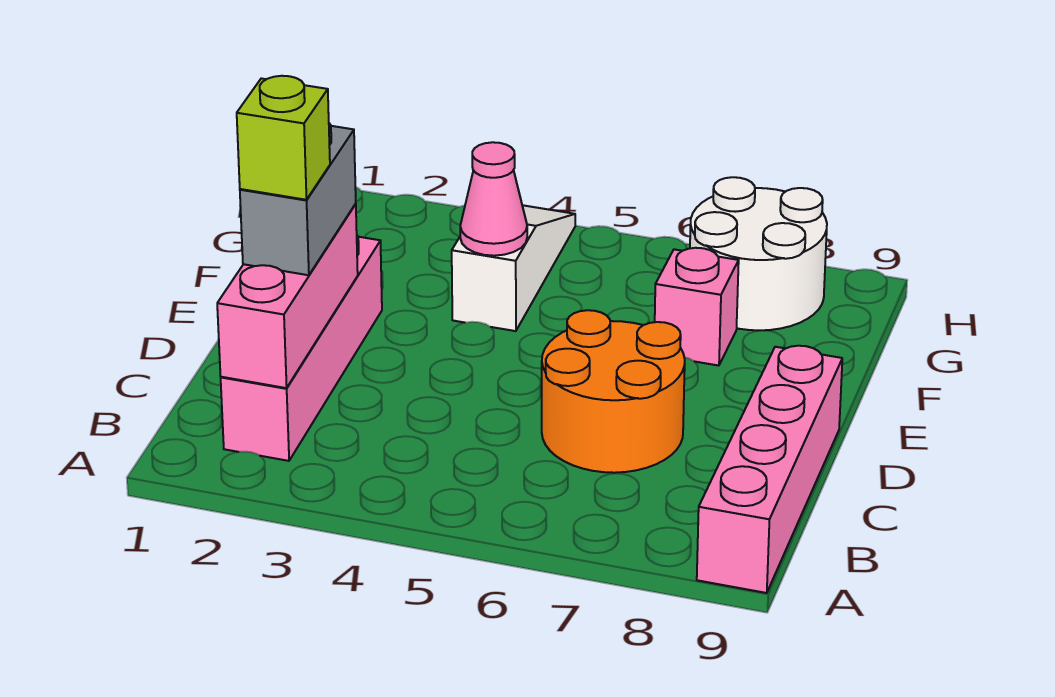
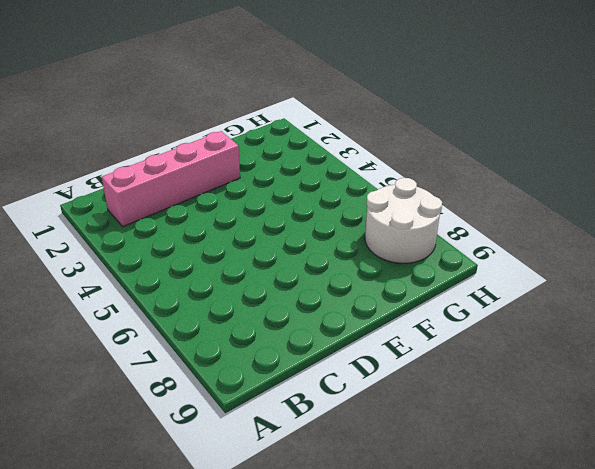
none -> pink brick A9:D9 level 1
none -> orange round brick C6:D7 level 1

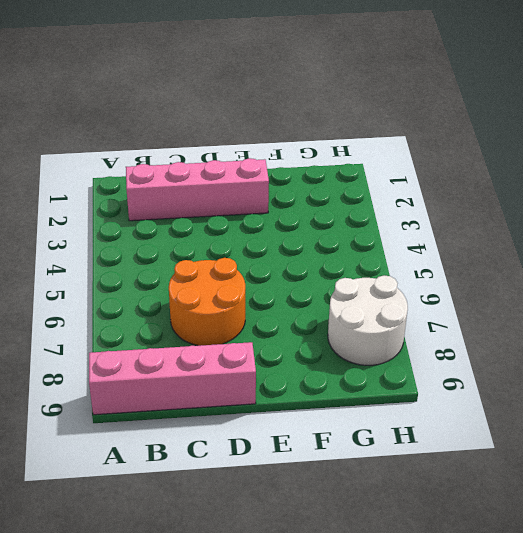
none -> white slope F4:H4 level 1 top F
none -> pink brick F7 level 1

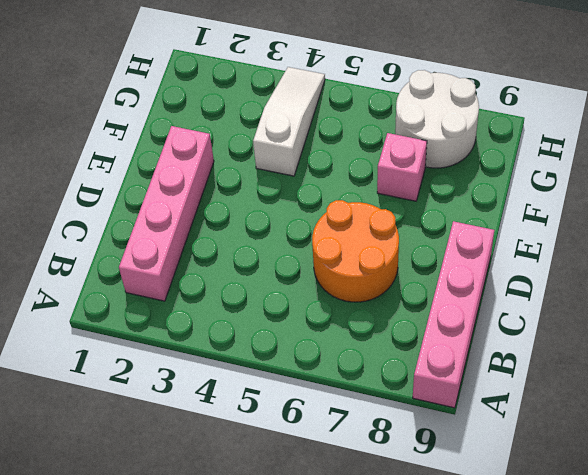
none -> pink brick B2:D2 level 2
none -> pink cone F4 level 2

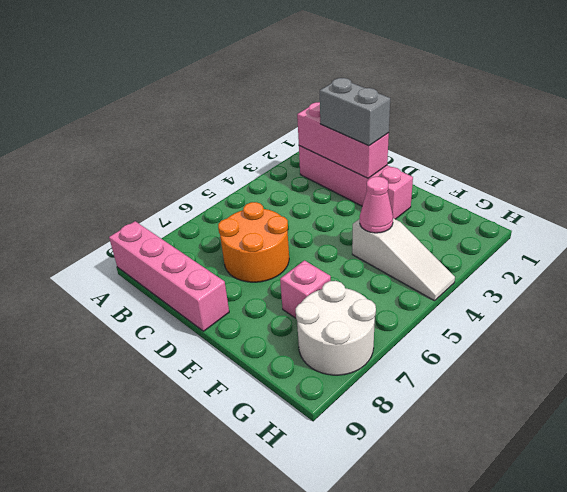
none -> lime brick C2 level 4

